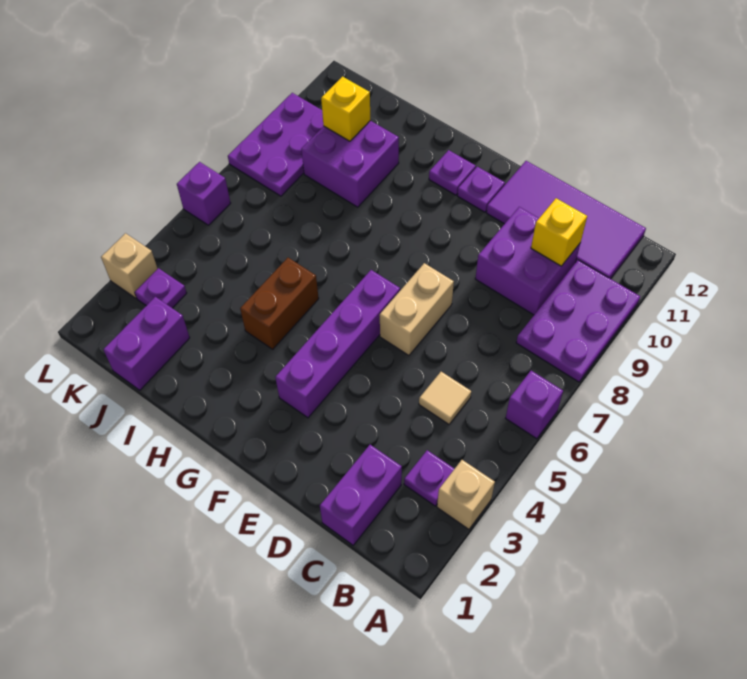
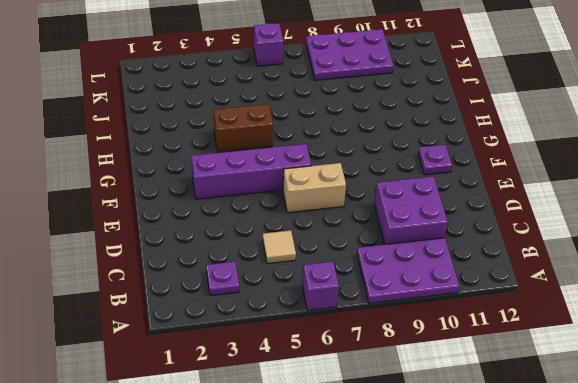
none -> tan brick A3 level 1
none -> purple tile B11:E12 level 1
none -> purple brick C1:C2 level 1

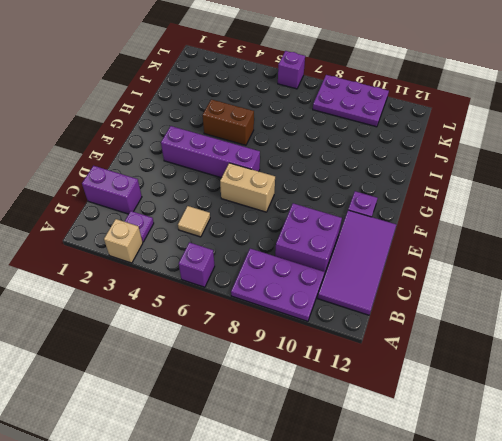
none -> purple plate G11 level 1
none -> purple brick I9:J10 level 1
none -> purple brick J1:J2 level 1

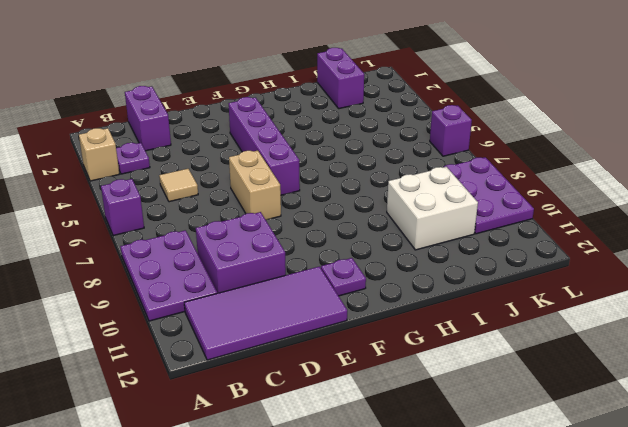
white brick I9:J10 level 1 -> purple brick I9:J10 level 1
none -> purple plate G11 level 1
none -> brown brick H4:H5 level 1
none -> purple plate K3 level 1

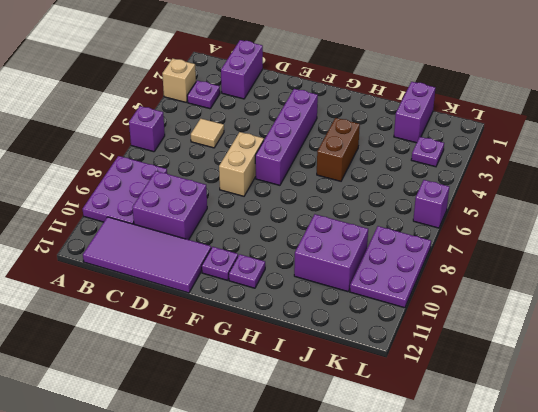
none -> tan brick L3 level 1
none -> yellow brick C10 level 2
none -> yellow brick J10 level 2

